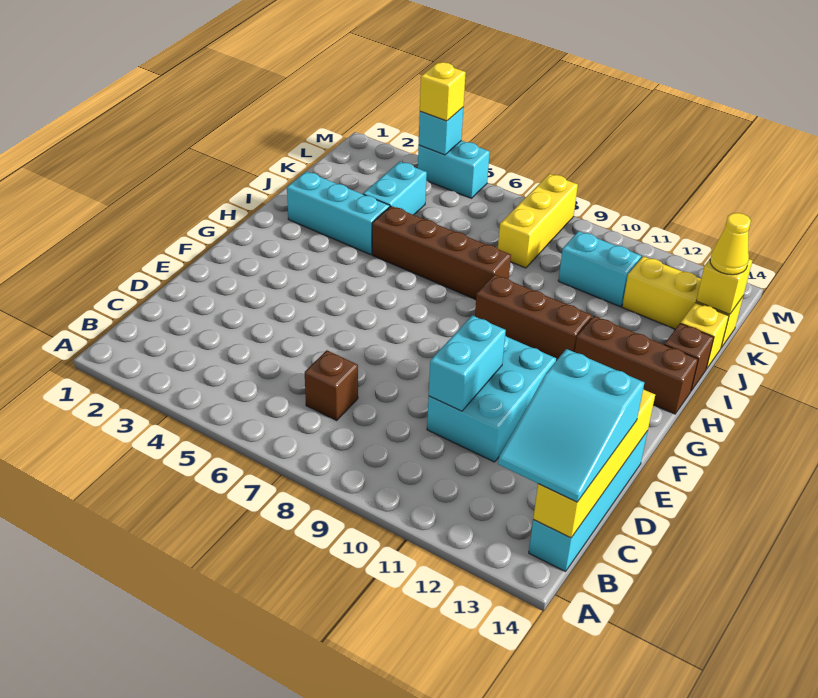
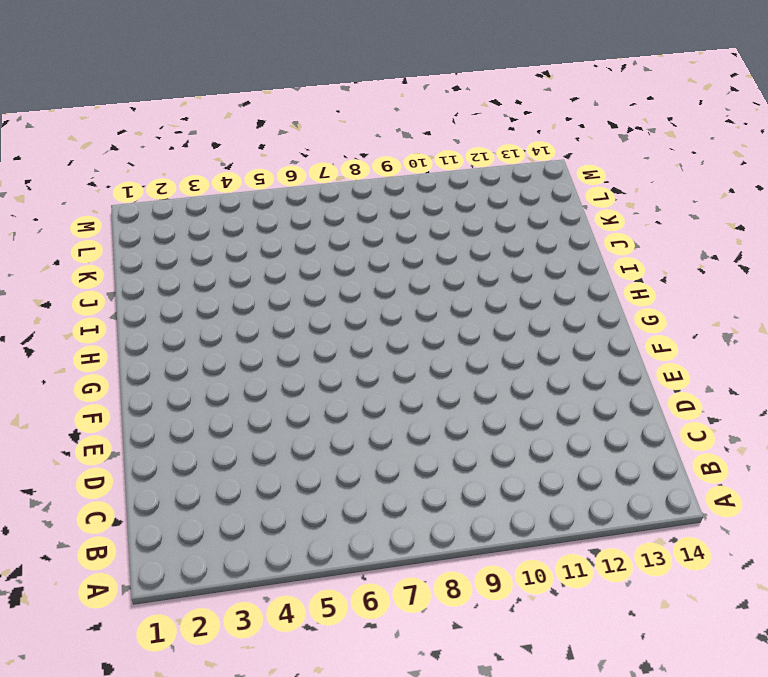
none -> cyan brick B14:E14 level 1
none -> brown brick C7 level 1
none -> cyan brick D10:F11 level 1

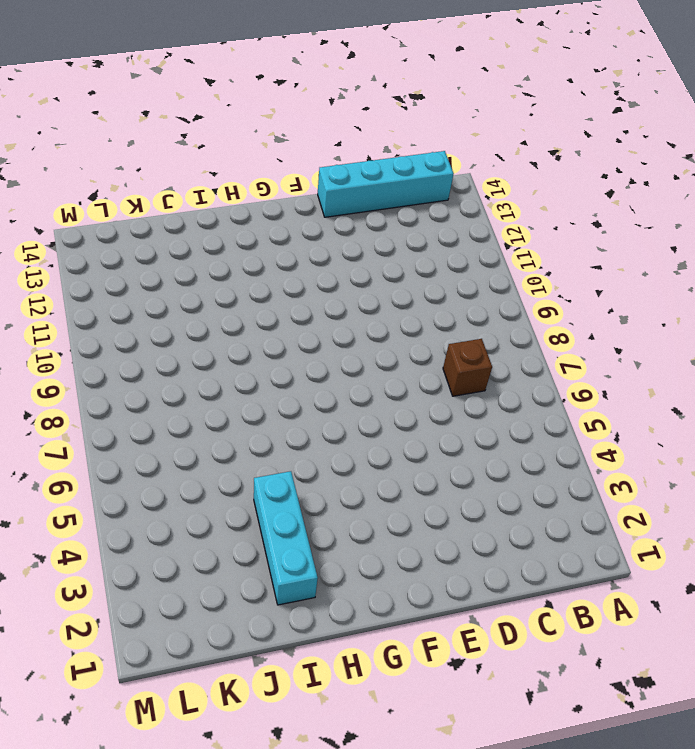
none -> cyan brick D10:F11 level 1
none -> brown brick H9:H11 level 1
none -> brown brick H12:H14 level 1

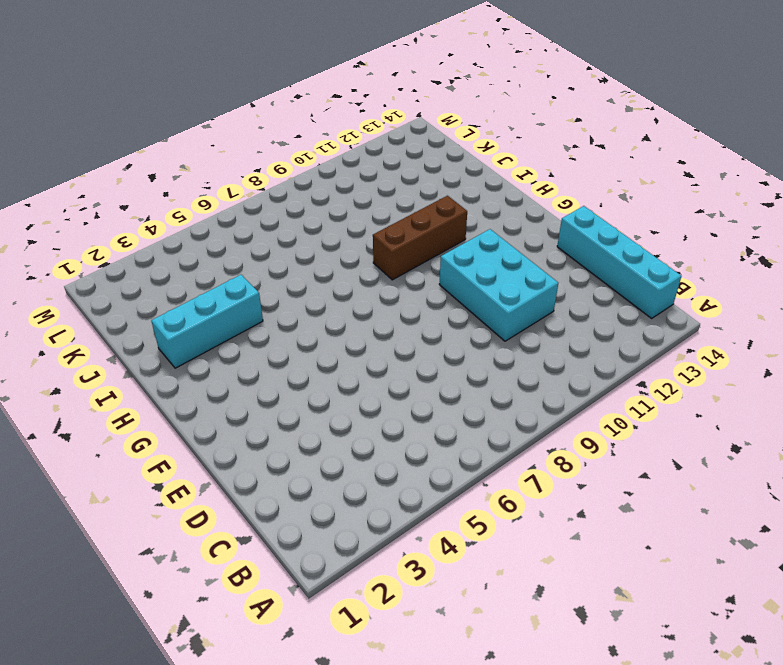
none -> brown brick C7 level 1
none -> brown brick H12:H14 level 1
none -> brown brick I5:I8 level 1

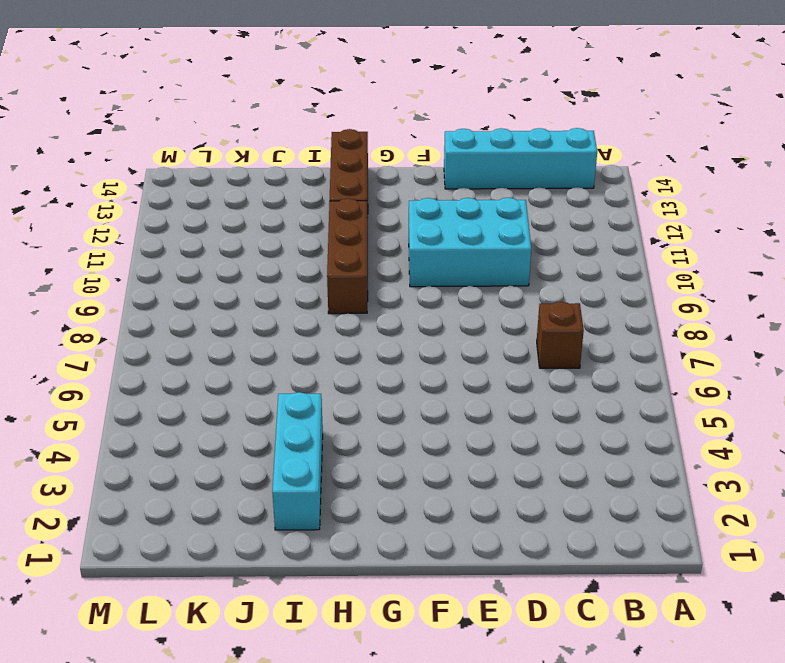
none -> brown brick I5:I8 level 1
none -> brown brick I14 level 1
none -> cyan brick J4:K4 level 1

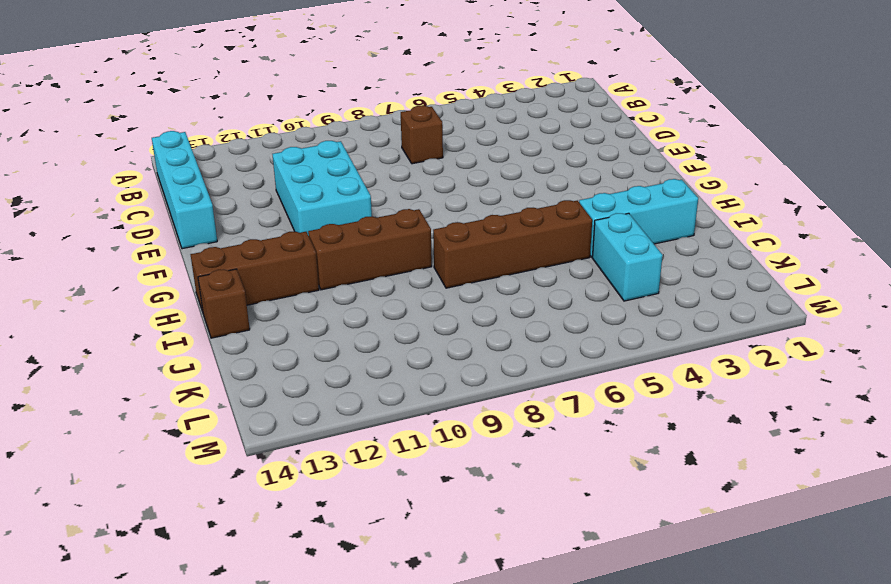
none -> yellow brick J14 level 1
none -> yellow brick K8:M8 level 1
none -> cyan brick K10:K11 level 1

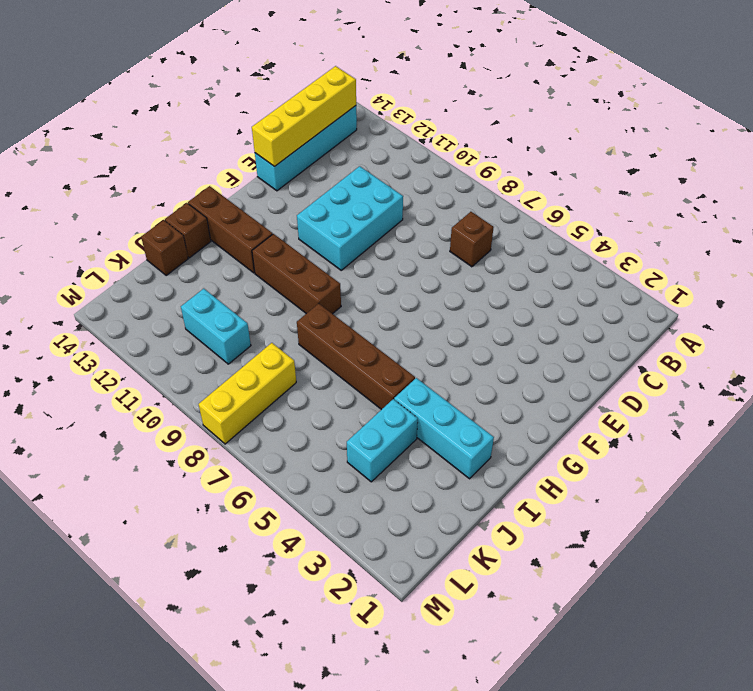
brown brick J14 level 1 -> yellow brick J14 level 1
none -> yellow brick K12:K14 level 1
none -> cyan brick M4:M5 level 1
none -> cyan brick D10:E10 level 2

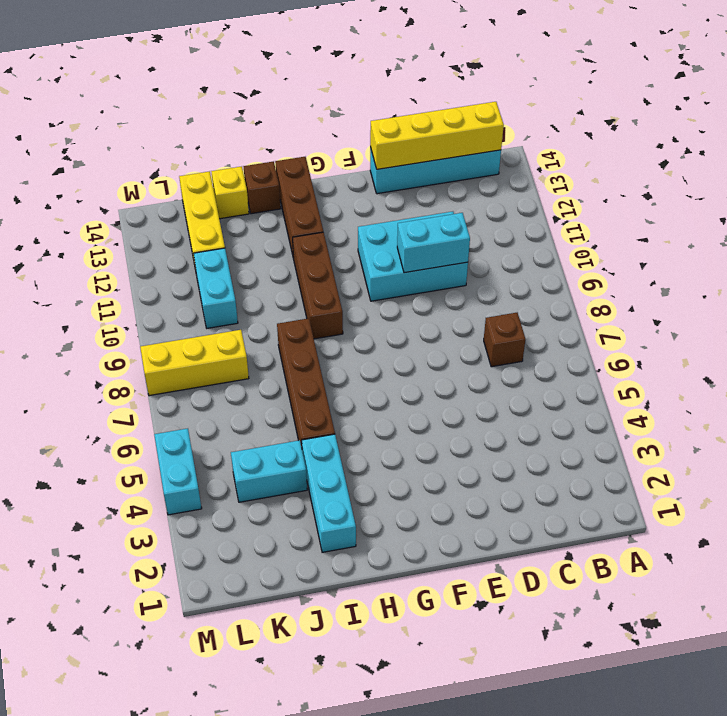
none -> yellow brick K14 level 2
none -> cyan brick M4 level 2
none -> cyan slope B13:D14 level 3 top D

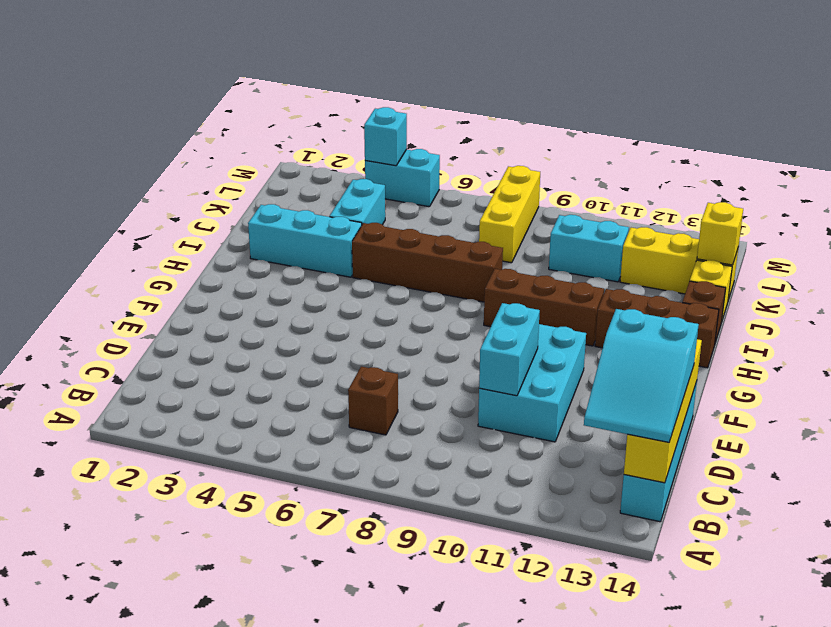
none -> yellow cone K14 level 3
none -> yellow brick M4 level 3

